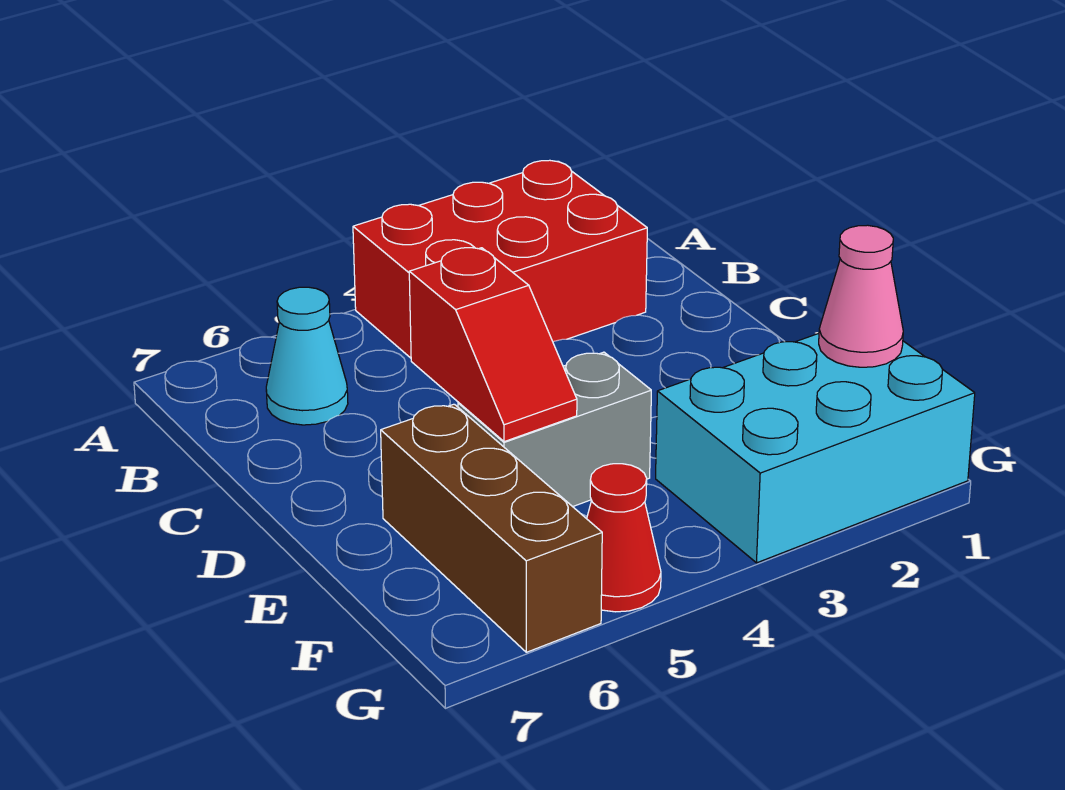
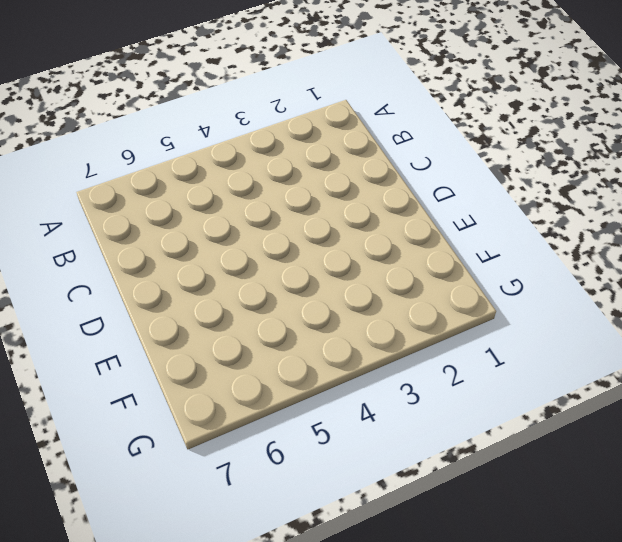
none -> red brick A2:B4 level 1
none -> cyan cone B6 level 1

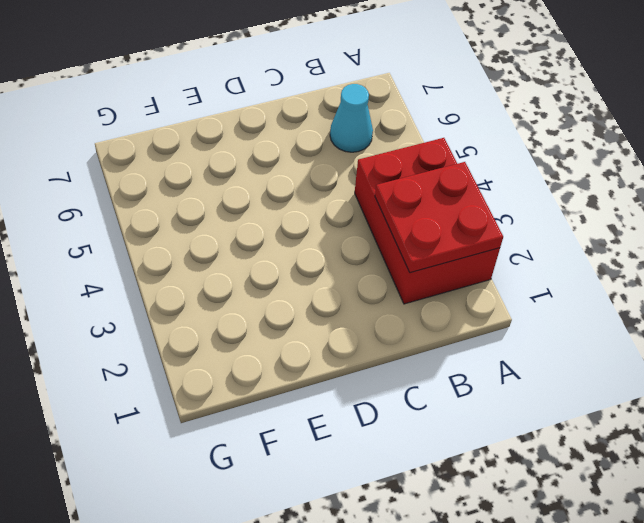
red plate A2:B3 level 2 -> none
none -> grey brick E4:E5 level 1
none -> brown brick E6:G6 level 1

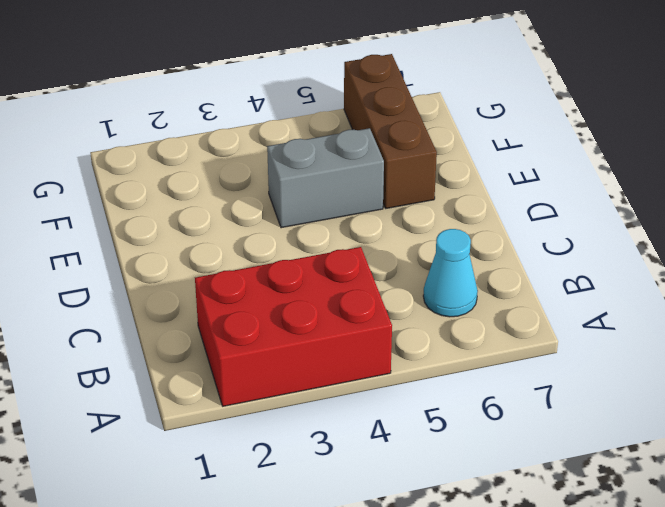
none -> cyan brick F1:G3 level 1
none -> red cone G5 level 1

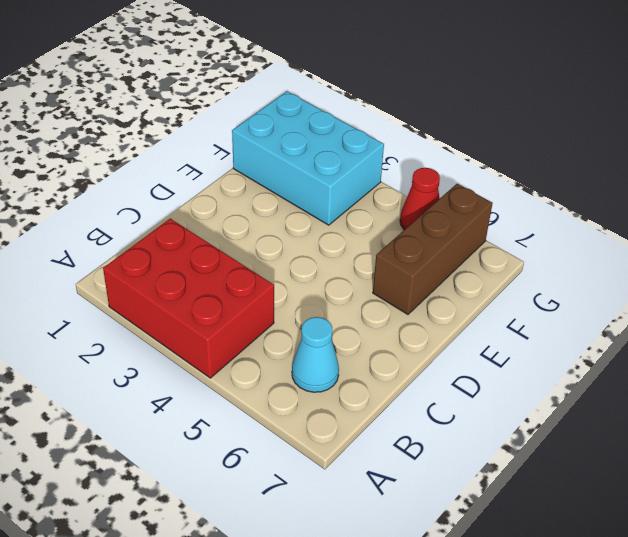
none -> grey brick E4:E5 level 1
none -> red slope D5:E5 level 2 top D

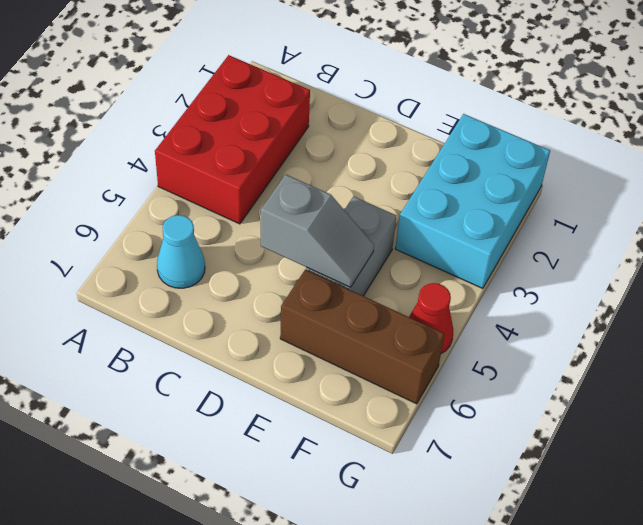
grey slope D5:E5 level 2 top D -> red slope D5:E5 level 2 top D
none -> pink cone F1 level 2

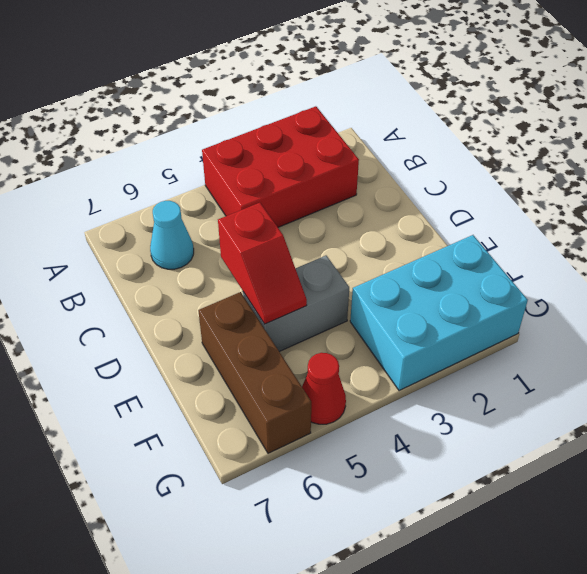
none -> pink cone F1 level 2

